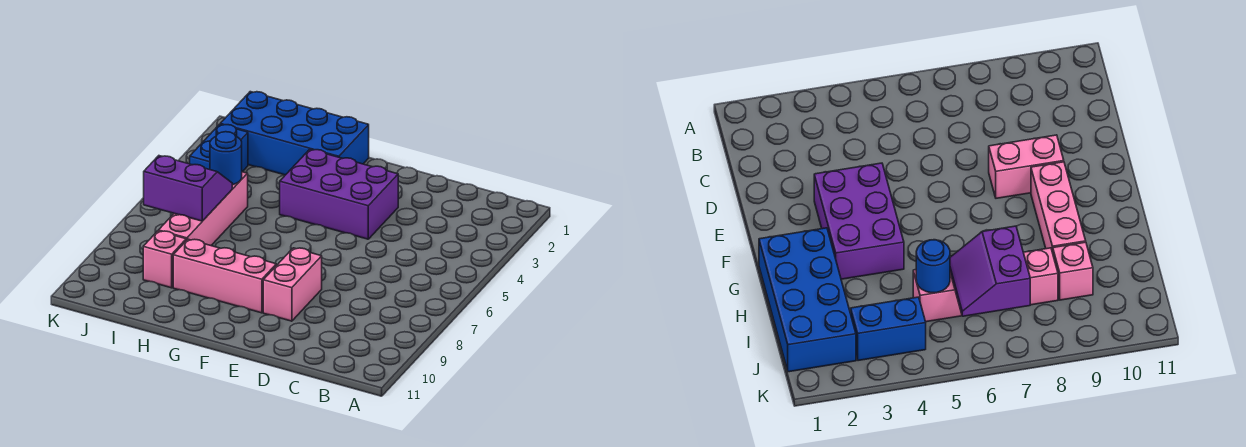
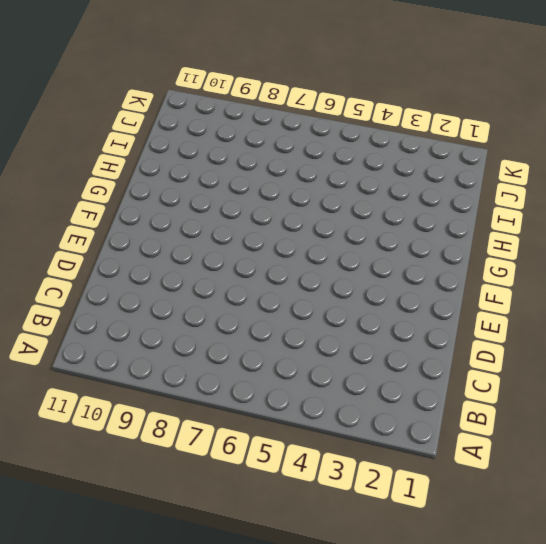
none -> purple brick E3:G4 level 1
none -> pink brick E8:E9 level 1

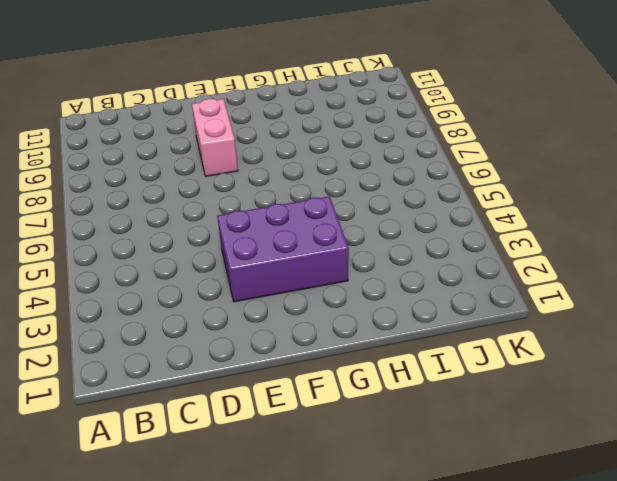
none -> pink brick F9:H9 level 1
none -> blue brick G1:J2 level 1

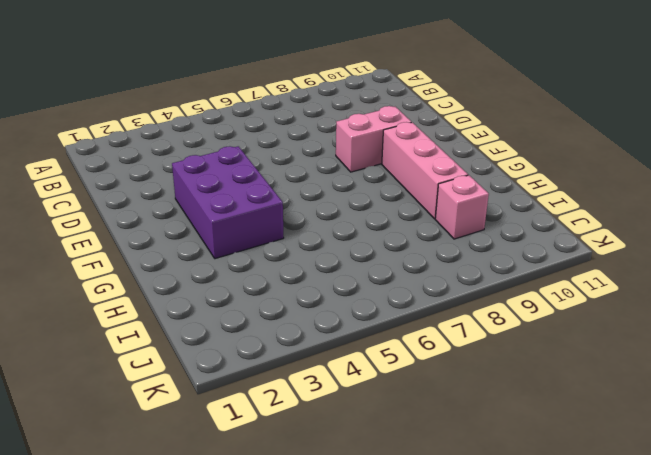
none -> blue brick G1:J2 level 1
none -> pink brick I5:I8 level 1

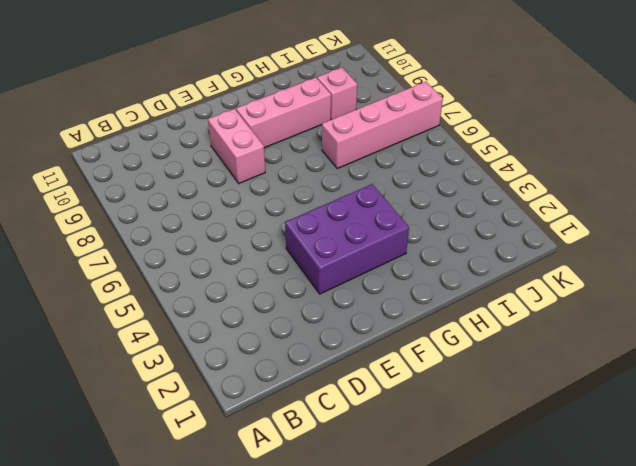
pink brick H7:K7 level 1 -> pink brick I5:I8 level 1
none -> blue brick G1:J2 level 1
none -> blue brick J3:J4 level 1

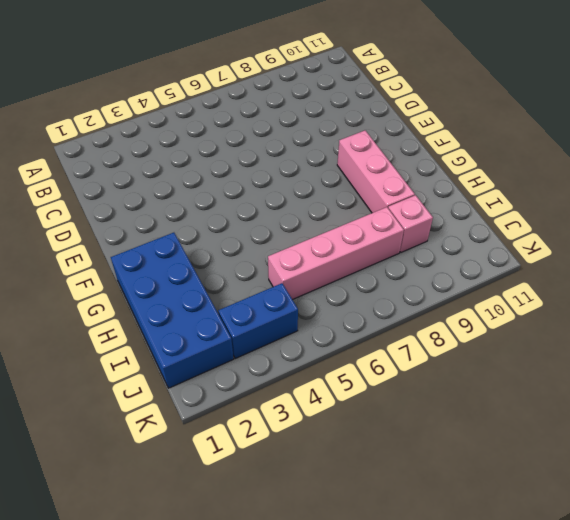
none -> purple brick E3:G4 level 1
none -> pink brick E8:E9 level 1

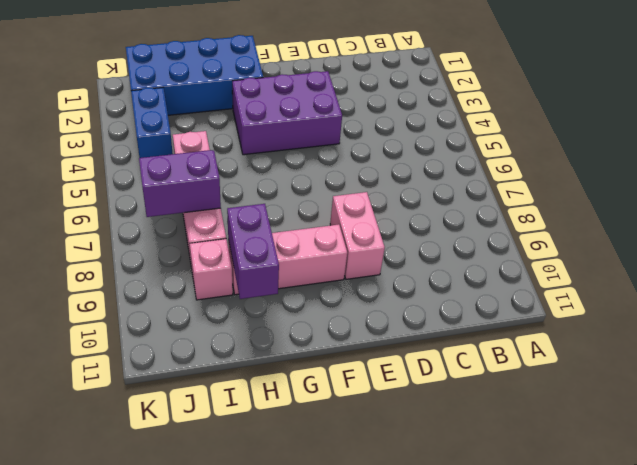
purple brick H9:H10 level 2 -> none
none -> blue round brick I5 level 2

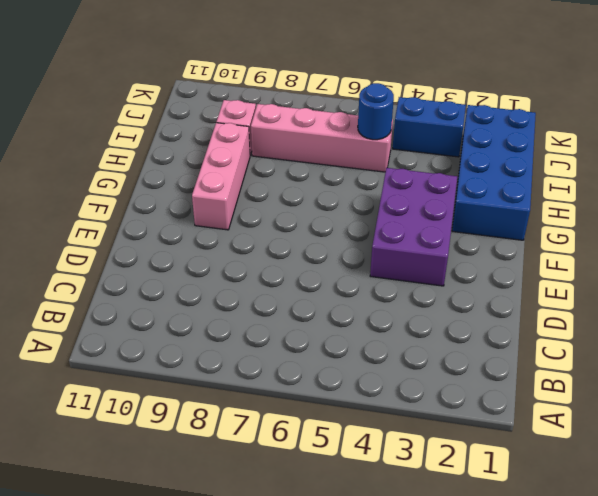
none -> pink brick E8:E9 level 1
none -> purple slope I6:J7 level 2 top 7

